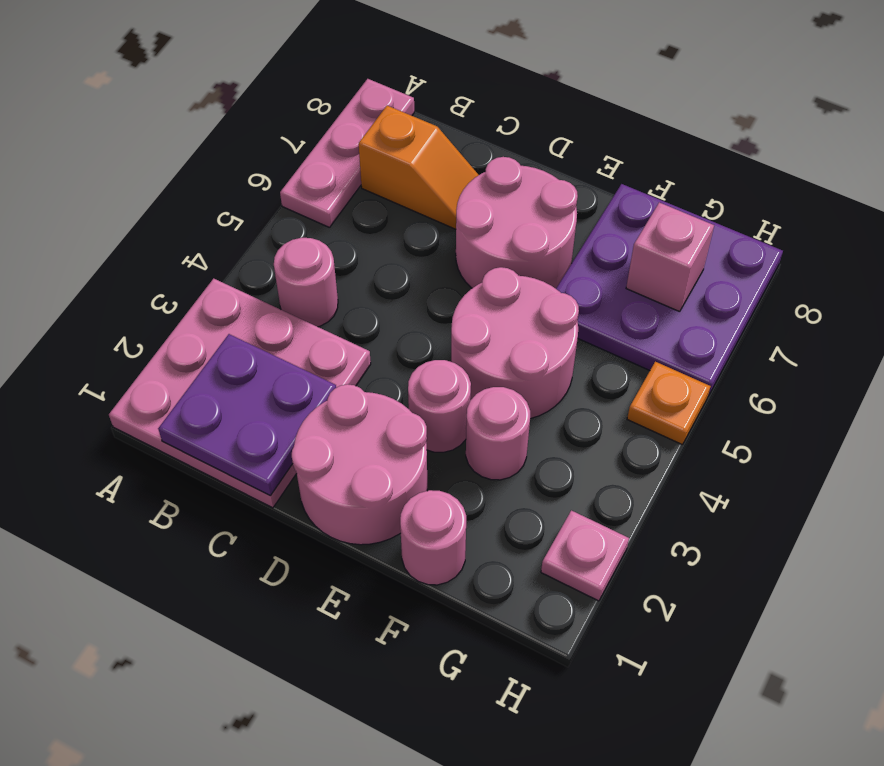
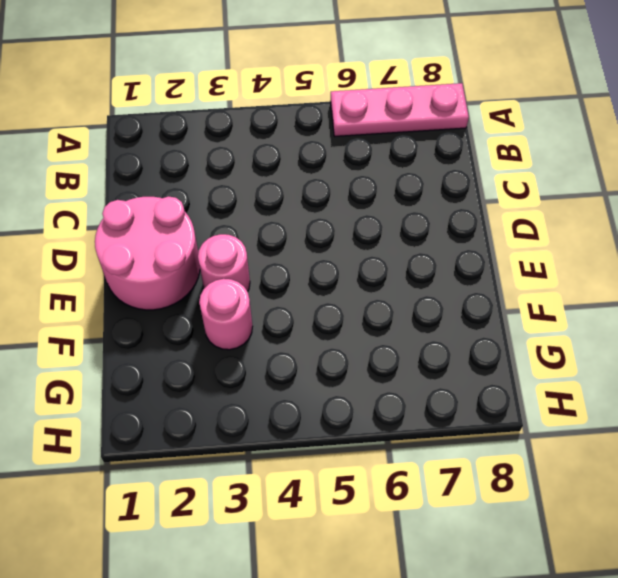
none -> pink plate A1:C3 level 1
none -> pink round brick B4 level 1
none -> orange slope B7:C7 level 1 top B

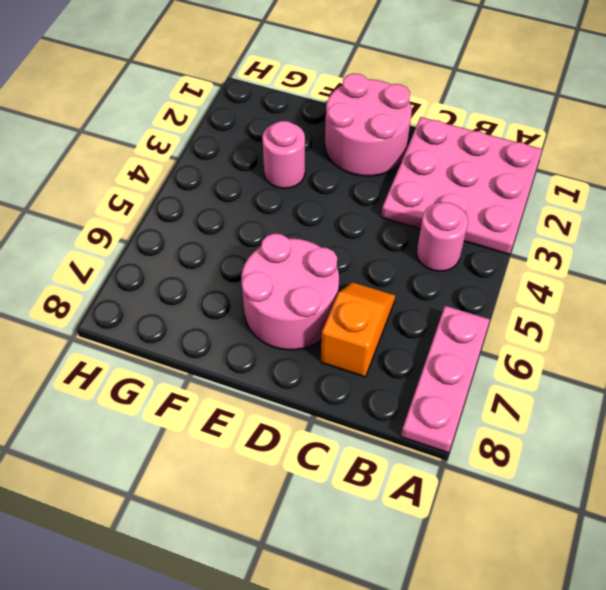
orange slope C6:C7 level 1 top 7 -> orange slope B7:C7 level 1 top B
none -> pink round brick E3 level 1
none -> pink round brick E4:F5 level 1
none -> pink round brick F1 level 1

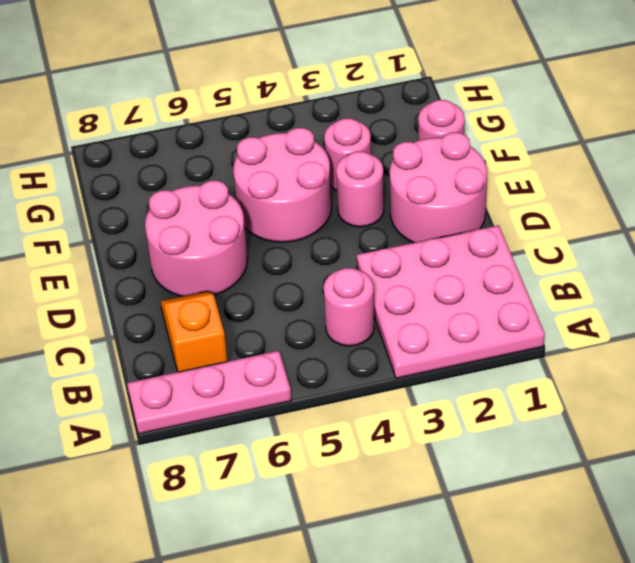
none -> purple plate F6:H8 level 1
none -> pink plate H2 level 1
none -> orange plate H5 level 1

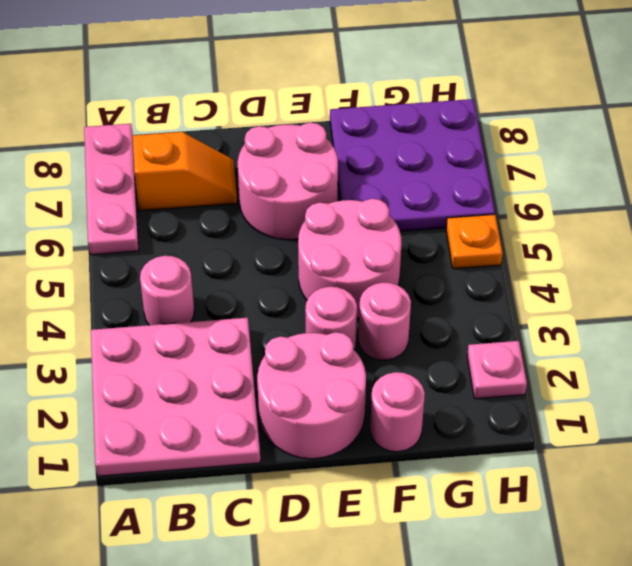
none -> purple plate B1:C2 level 2
none -> pink brick G7 level 2

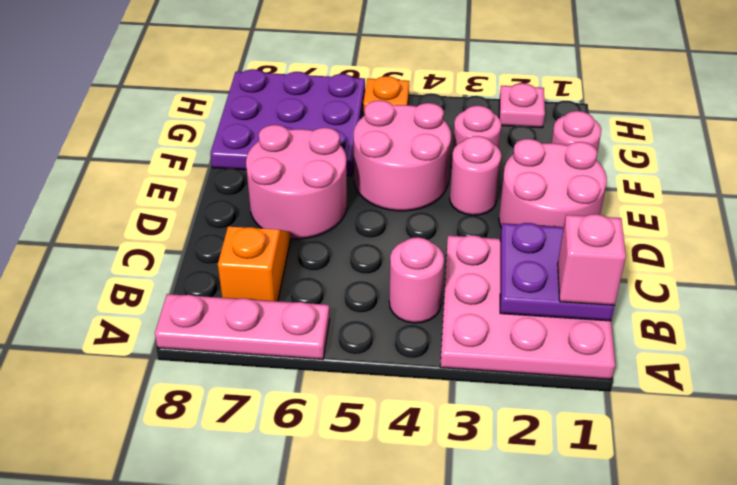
pink brick B1 level 3 -> pink brick G7 level 2

